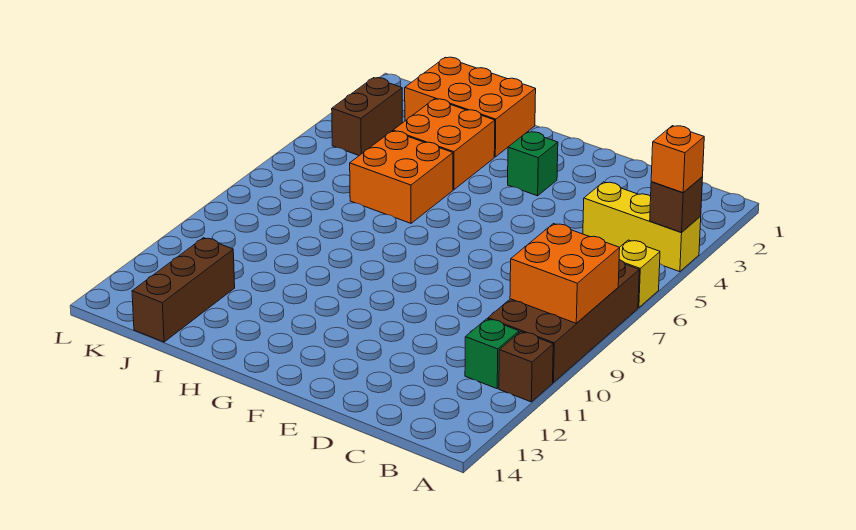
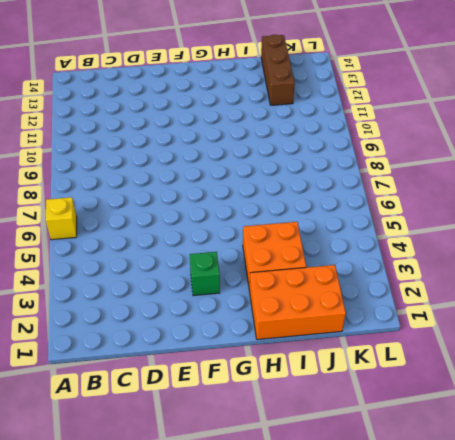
none -> yellow brick A4:C4 level 1
none -> brown brick A7:B10 level 1
none -> brown brick A11 level 1

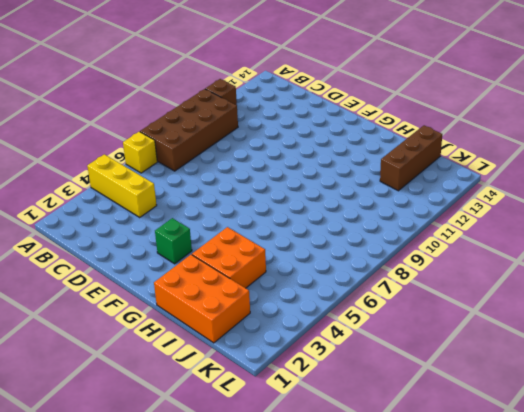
none -> green brick B11 level 1
none -> orange brick H5:I6 level 1
none -> brown brick K3:K4 level 1

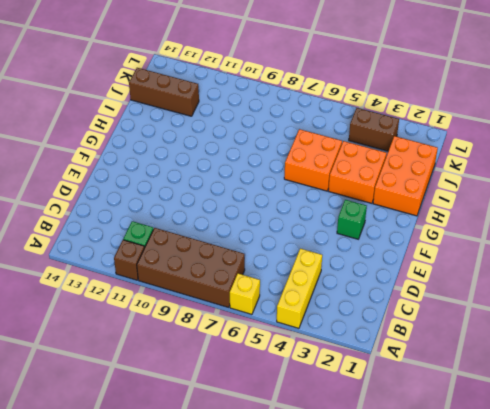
none -> brown brick A4 level 2
none -> orange brick A8:B9 level 2
none -> orange brick A4 level 3

